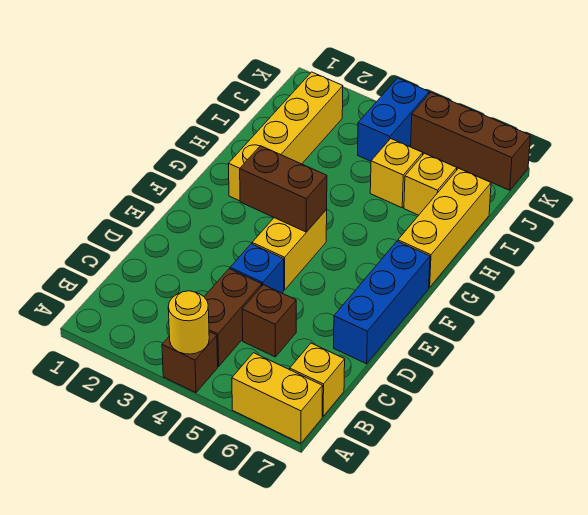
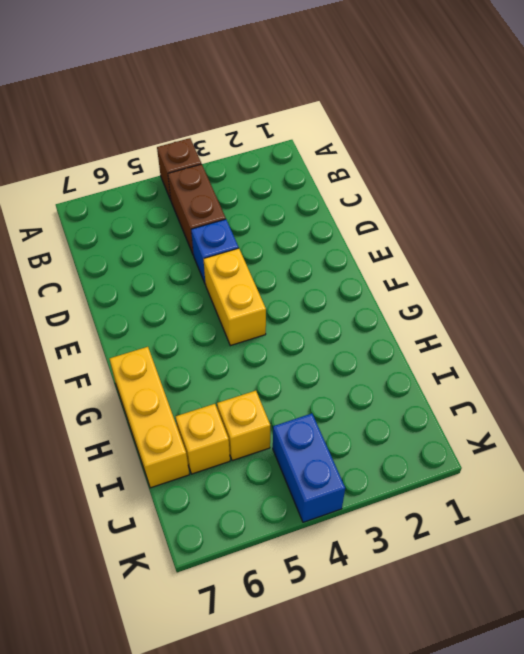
none -> yellow brick A6:A7 level 1
none -> yellow brick B7 level 1
none -> brown brick C5 level 1

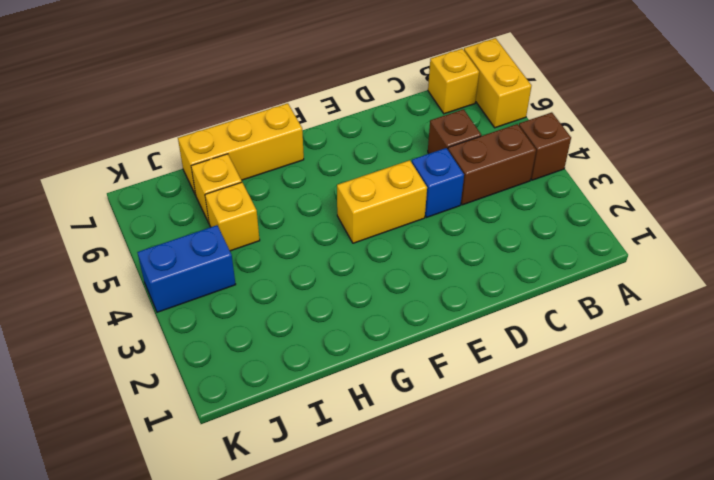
none -> blue brick D7:F7 level 1
none -> yellow brick G2:J2 level 1
none -> brown brick K5:K7 level 1

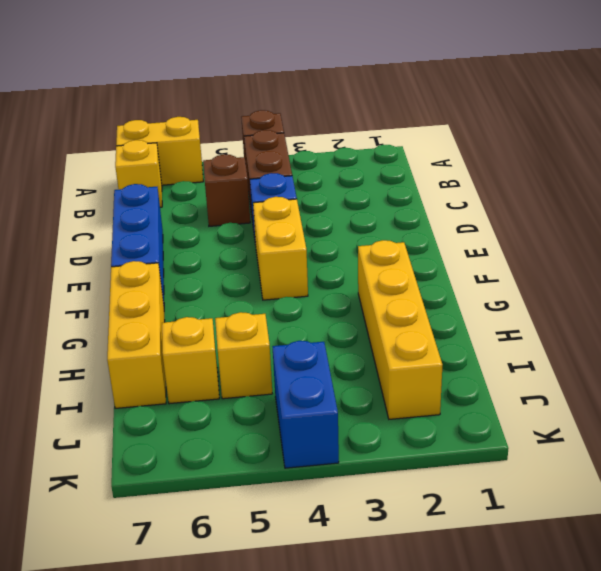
none -> brown brick K5:K7 level 1
none -> yellow round brick A4 level 2
none -> brown brick F3:F4 level 2

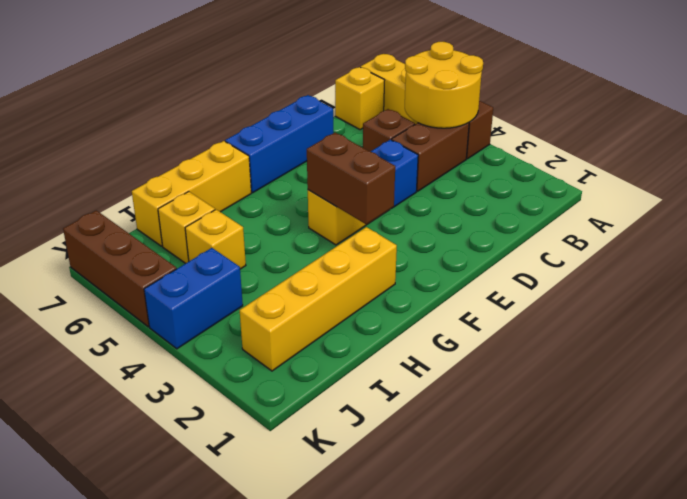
yellow round brick A4:B5 level 2 -> yellow round brick A4 level 2

